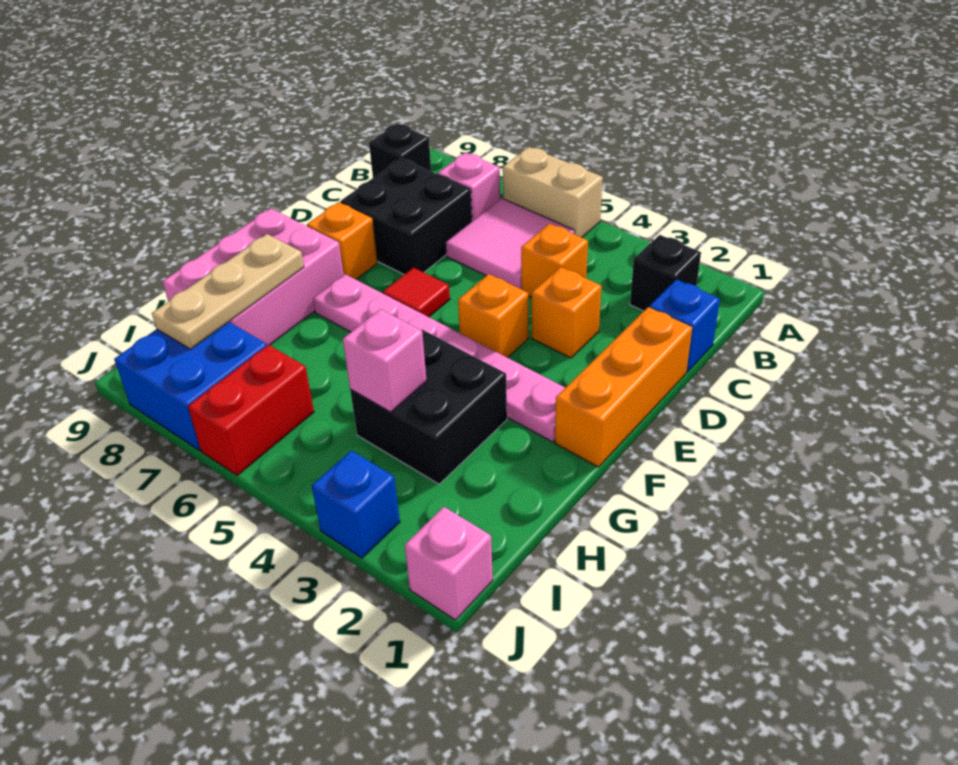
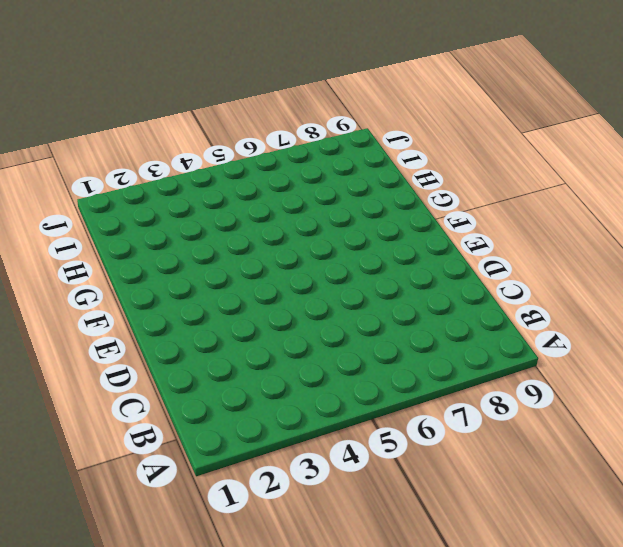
none -> tan brick A5:A6 level 1
none -> black brick B2 level 1
none -> pink tile B5:C6 level 1

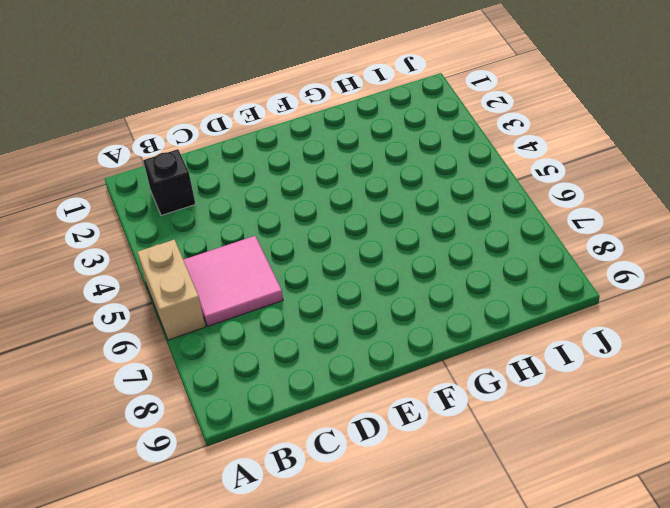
none -> pink brick B7 level 1
none -> black brick B9 level 1
none -> blue brick C1 level 1

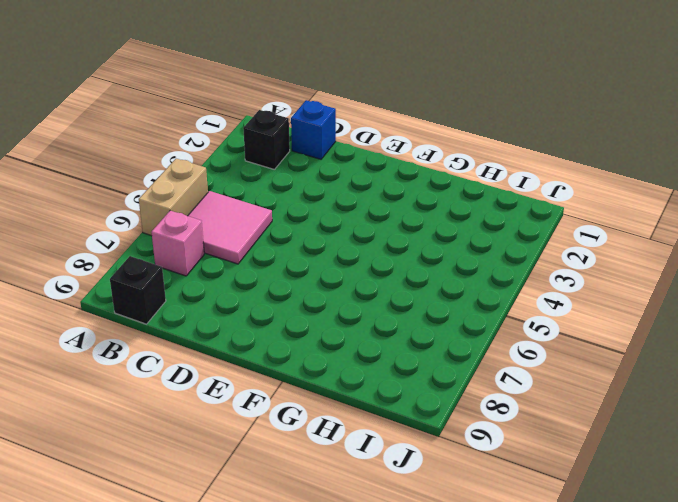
none -> orange brick C4 level 1
none -> black brick C7:D8 level 1
none -> orange brick D1:F1 level 1

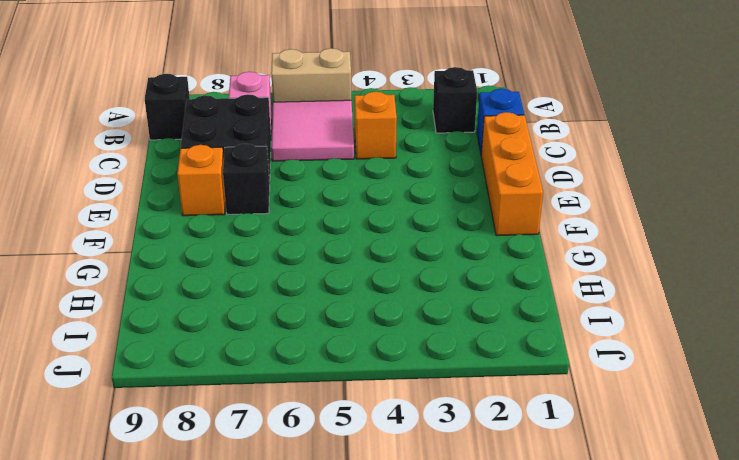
black brick E7 level 1 -> none
none -> orange brick D3 level 1
none -> orange brick E4 level 1
none -> red tile E6 level 1

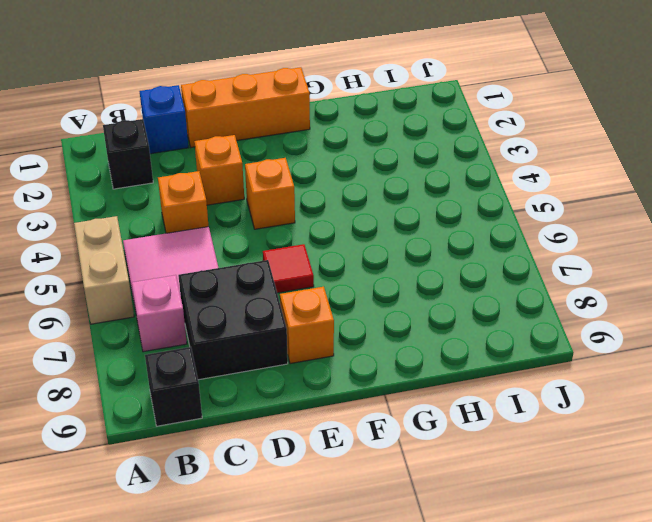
none -> pink plate F2:F7 level 1
none -> pink brick F8:H9 level 1
none -> black brick G3:H4 level 1

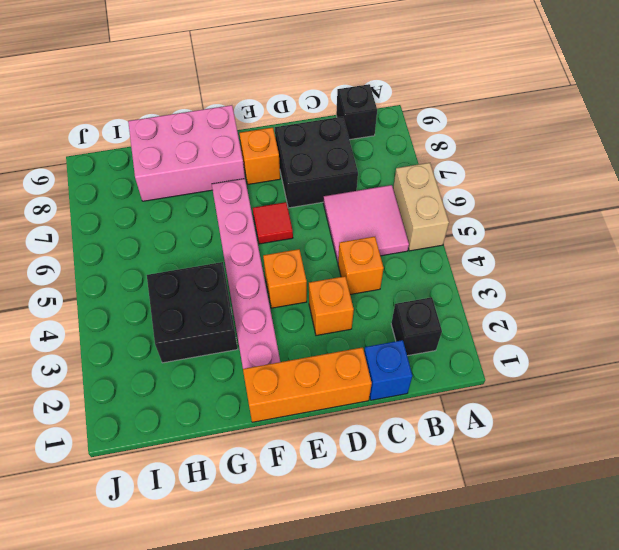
none -> pink brick B7 level 1
none -> red brick I6:J6 level 1
none -> blue brick I7:J8 level 1

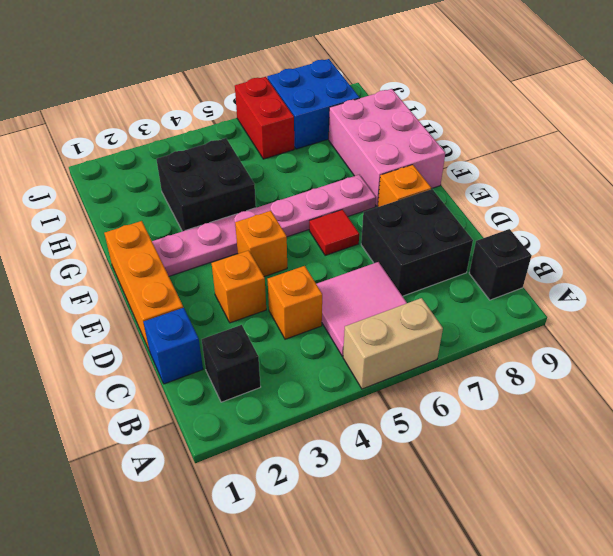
none -> pink brick B7 level 1
none -> pink brick J1 level 1
none -> blue brick J3 level 1

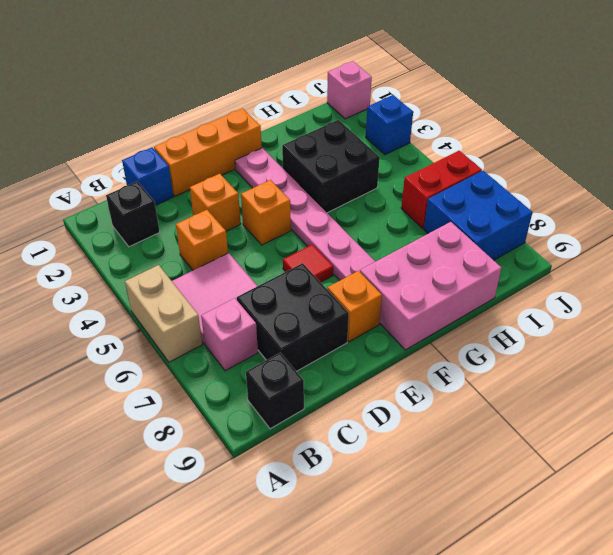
none -> tan plate G8:I8 level 2
none -> pink brick H4 level 2

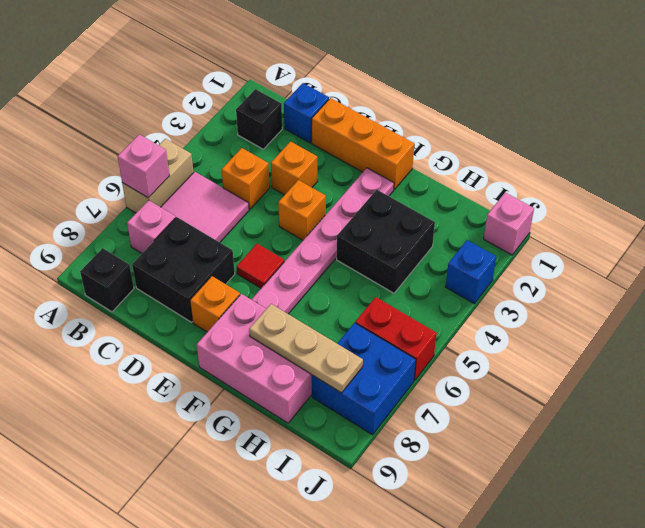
pink brick A6 level 2 -> pink brick H4 level 2

